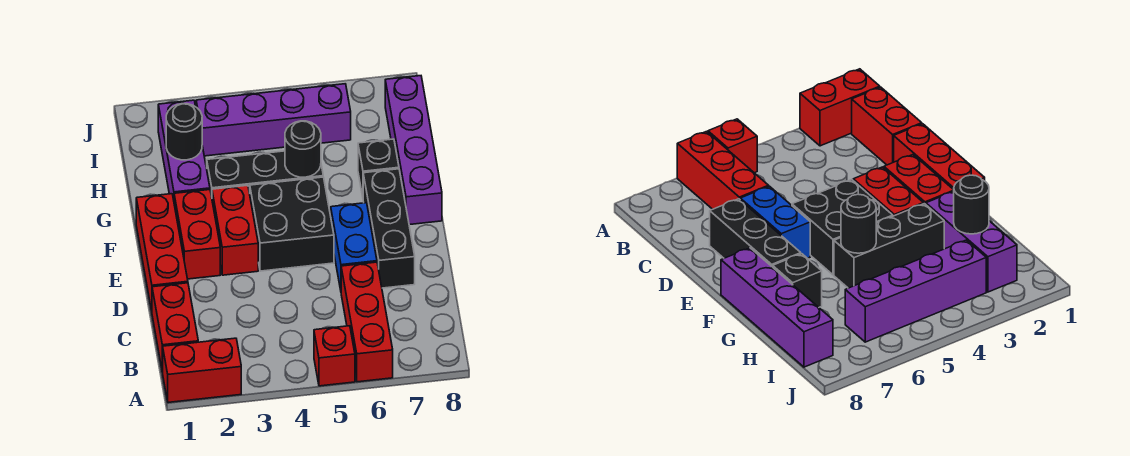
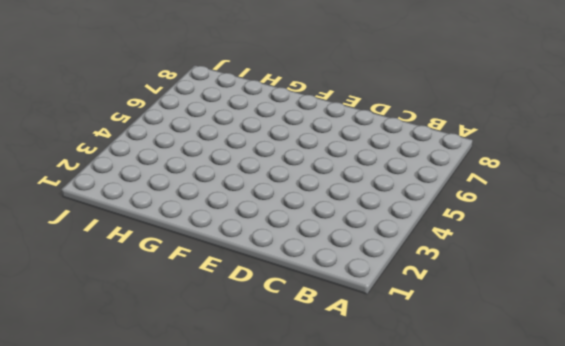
none -> red brick A1:A2 level 1
none -> red brick A5 level 1
none -> red brick A6:C6 level 1

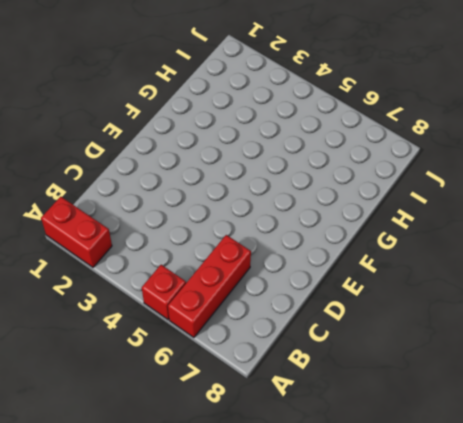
none -> red brick B1:C1 level 1
none -> red brick D1:F1 level 1
none -> blue brick D6:E6 level 1

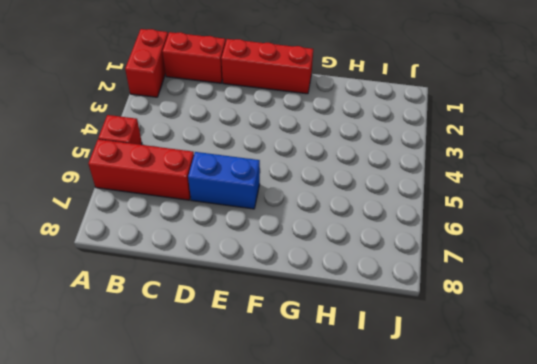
none -> black brick D7:F7 level 1
none -> red brick E2:F2 level 1
none -> red brick E3:F3 level 1

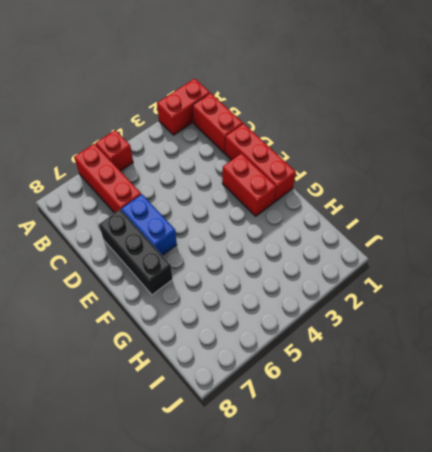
none -> red brick E3:F3 level 1
none -> black brick E4:F5 level 1
none -> purple brick F8:I8 level 1

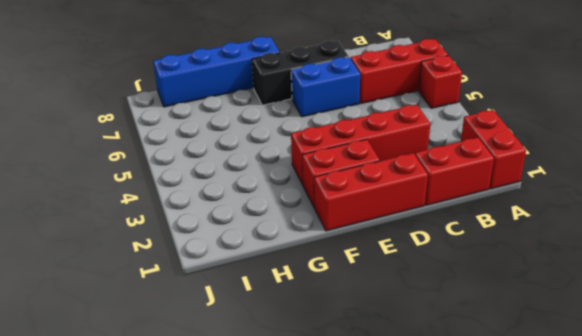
red brick C3:F3 level 1 -> red brick E3:F3 level 1
blue brick F8:I8 level 1 -> purple brick F8:I8 level 1
none -> black brick E4:F5 level 1
none -> purple brick G2:I2 level 1
none -> black brick G3:G5 level 1

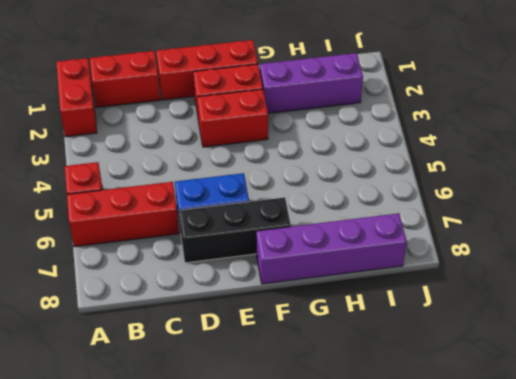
none -> black brick E4:F5 level 1
none -> black brick G3:G5 level 1
none -> black brick G7 level 1

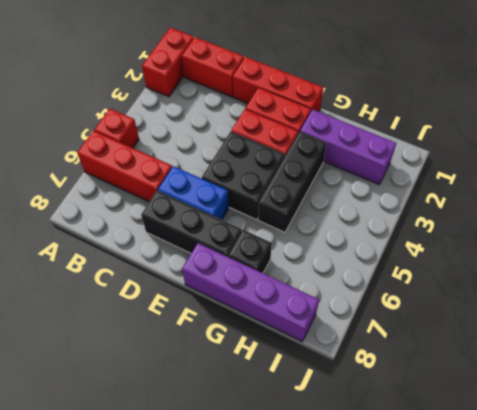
none -> purple brick I3:I6 level 1
none -> black round brick G5 level 2
none -> black round brick H2 level 2

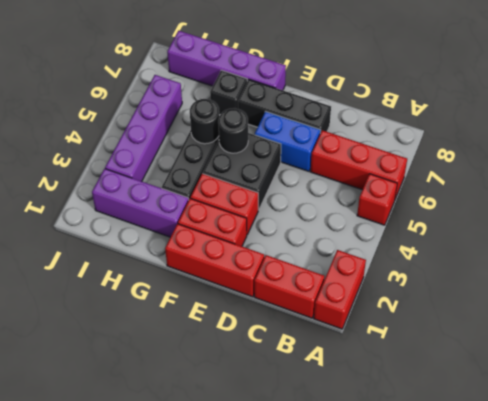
black round brick F5 level 2 -> black round brick H2 level 2

